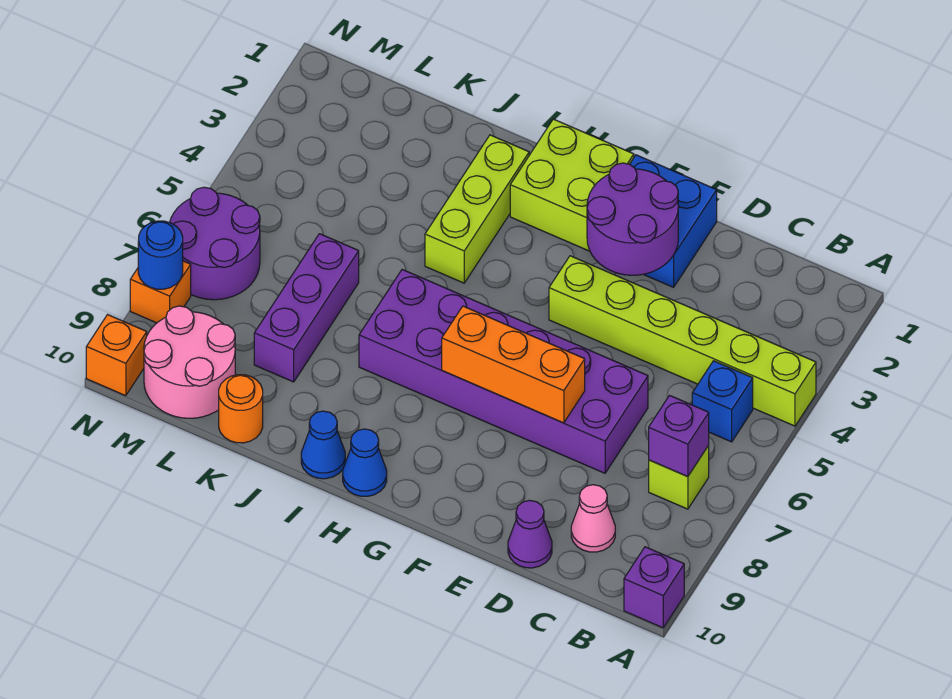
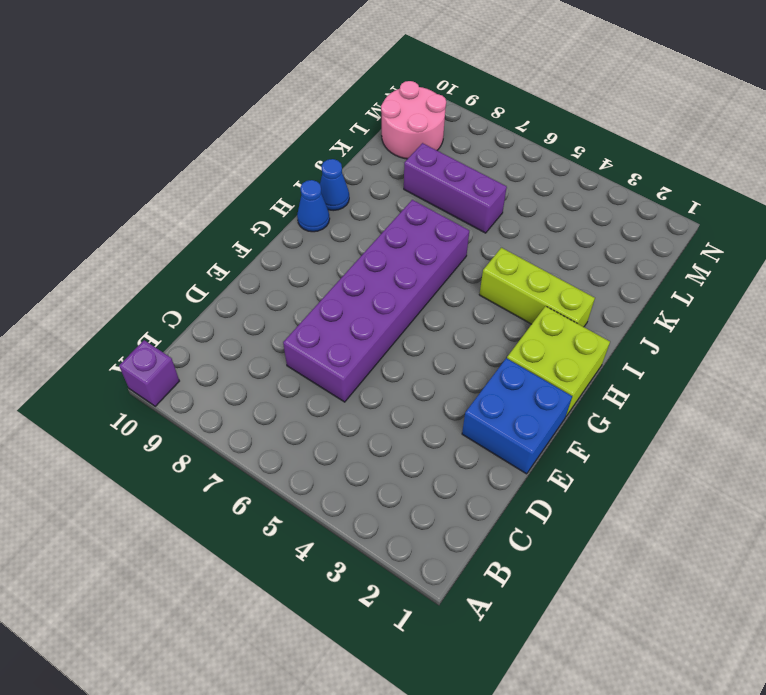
none -> lime brick A4:F4 level 1
none -> blue brick B5 level 1
none -> lime brick B7 level 1

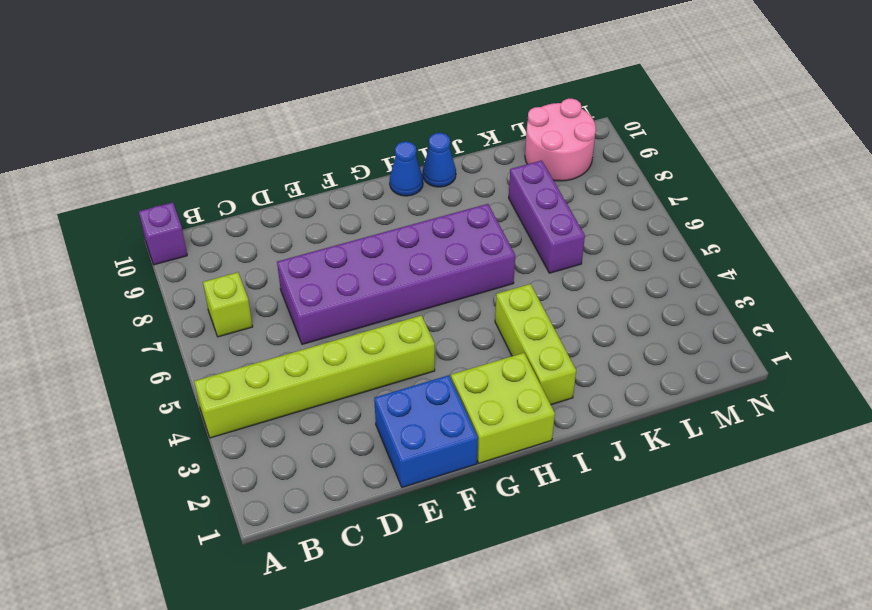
none -> blue brick B5 level 1
none -> pink cone C9 level 1
none -> purple cone D10 level 1

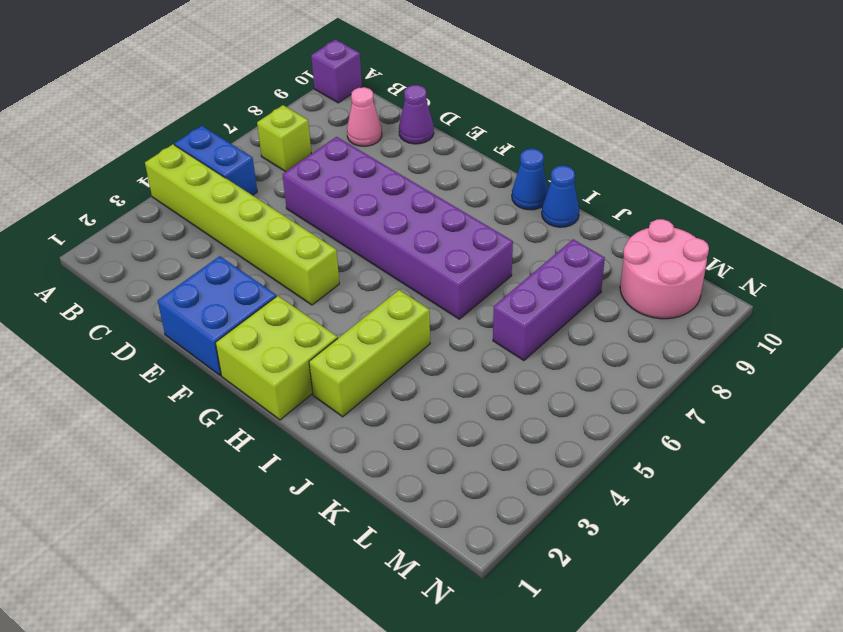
blue brick A5:B5 level 1 -> blue brick B5 level 1
none -> orange round brick K10 level 1
none -> purple round brick M6:N7 level 1
none -> orange brick N8 level 1

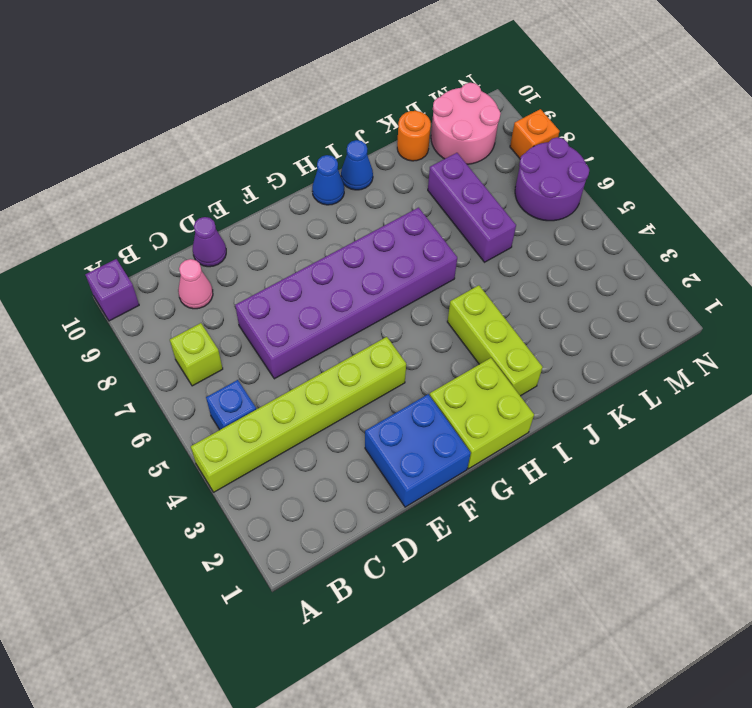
none -> orange brick N10 level 1
none -> purple brick B7 level 2
none -> purple round brick E2:F3 level 2

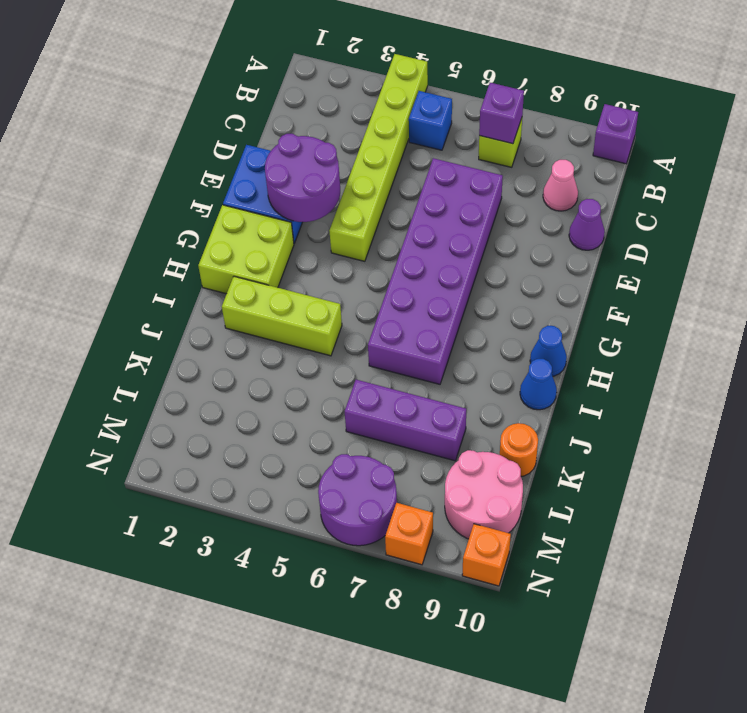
none -> orange brick E7:G7 level 2
none -> blue round brick N8 level 2

